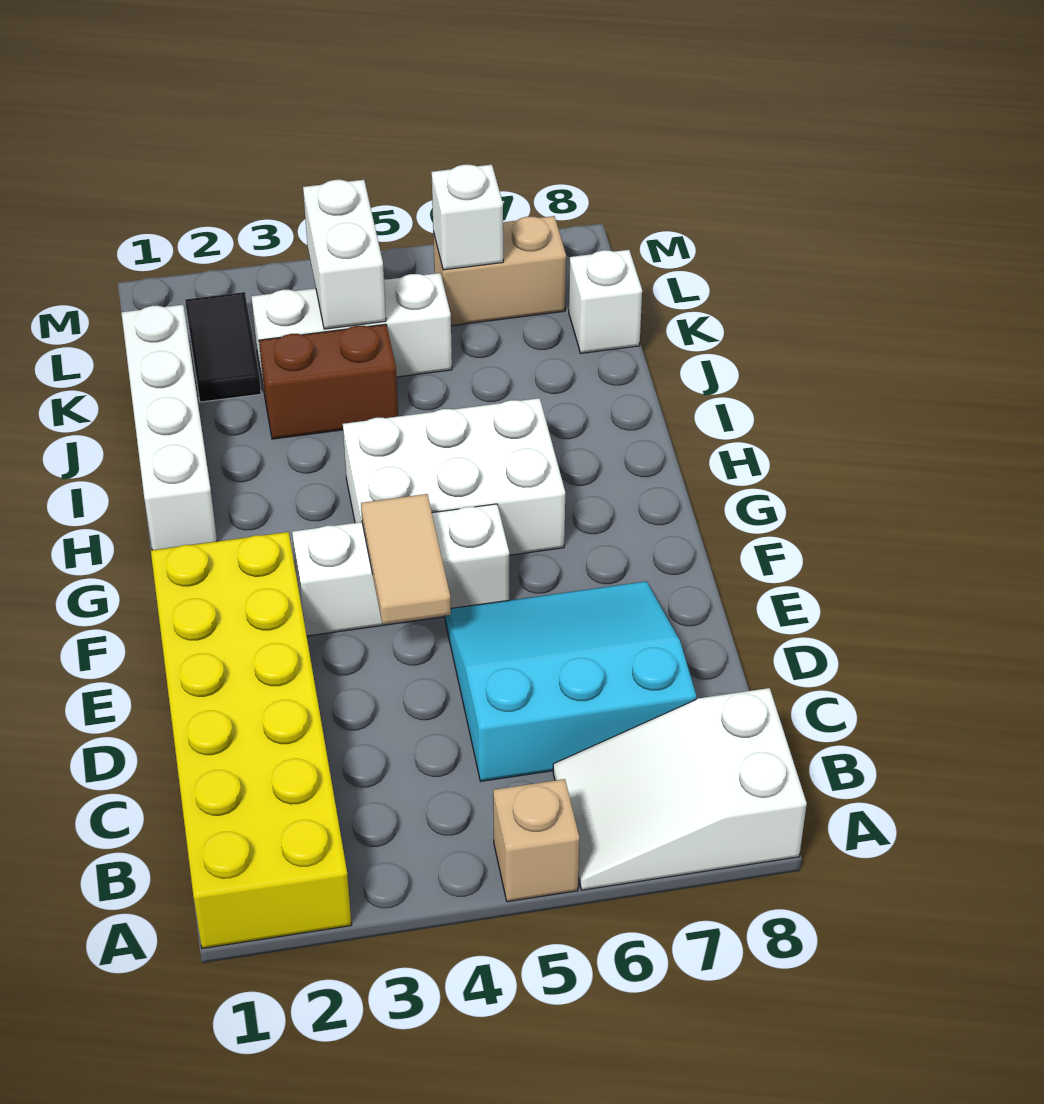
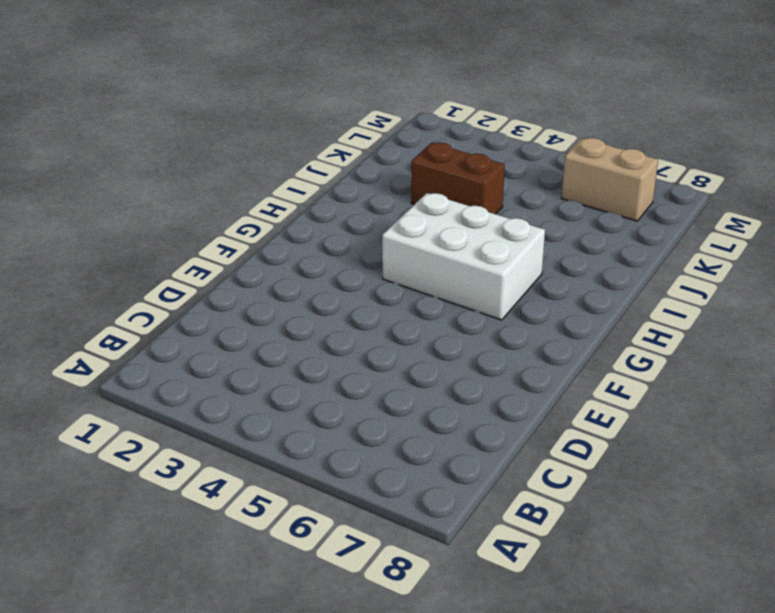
none -> yellow brick A1:F2 level 1
none -> tan brick A5 level 1
none -> white slope A6:B8 level 1 top 8

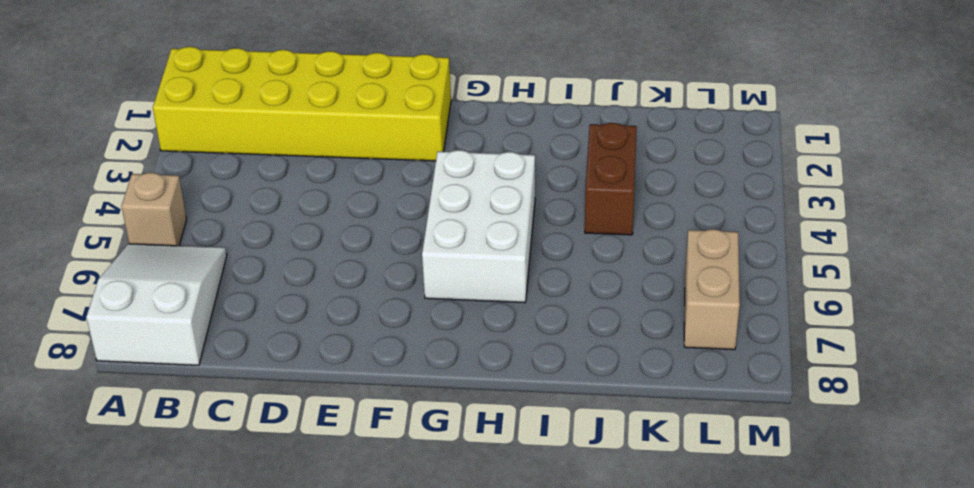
none -> cyan slope C5:E7 level 1 top C
none -> white brick F3:F5 level 1
none -> white brick H1:K1 level 1

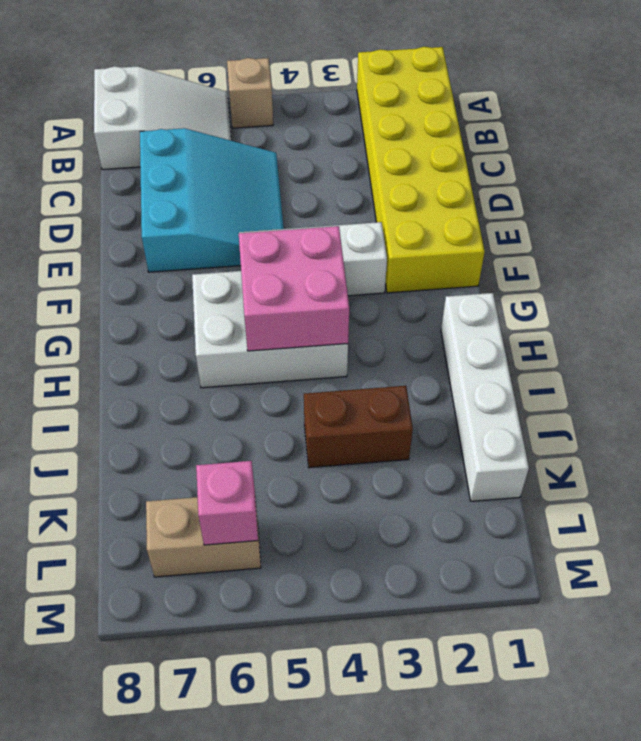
cyan slope C5:E7 level 1 top 7 -> cyan slope C5:E7 level 1 top C
pink brick G4:H5 level 2 -> none
pink brick L6 level 2 -> white brick L6 level 2
none -> black tile K2:L2 level 1
none -> white brick K3:K5 level 1
none -> white brick K8 level 1

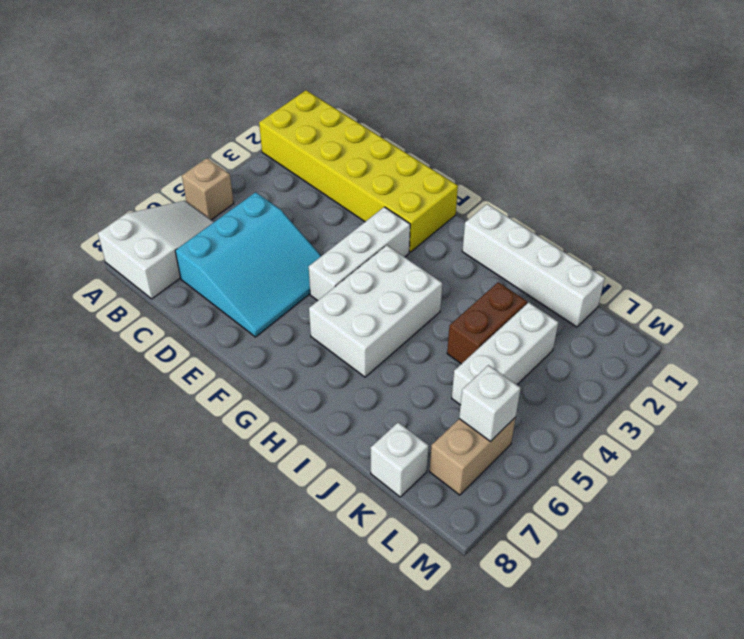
none -> black tile K2:L2 level 1
none -> tan tile E4:F4 level 2
none -> white brick K4:L4 level 2

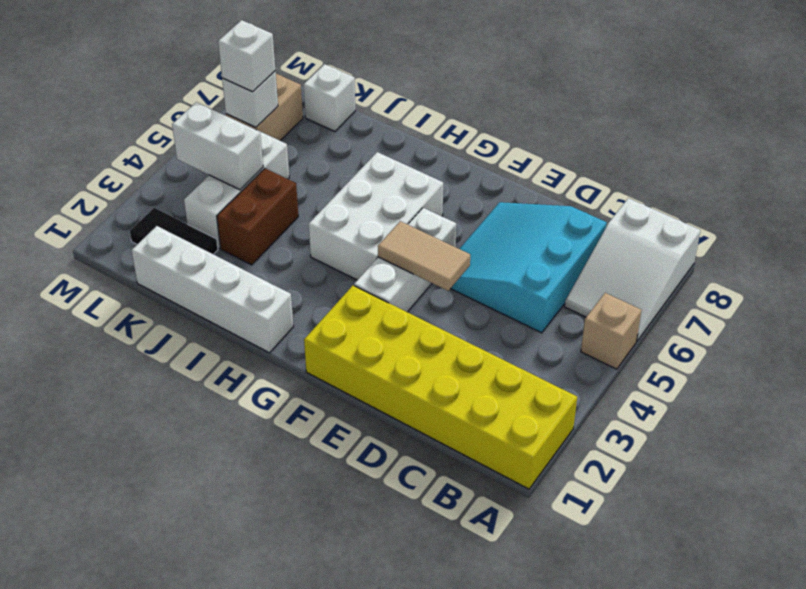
white brick L6 level 3 -> none

